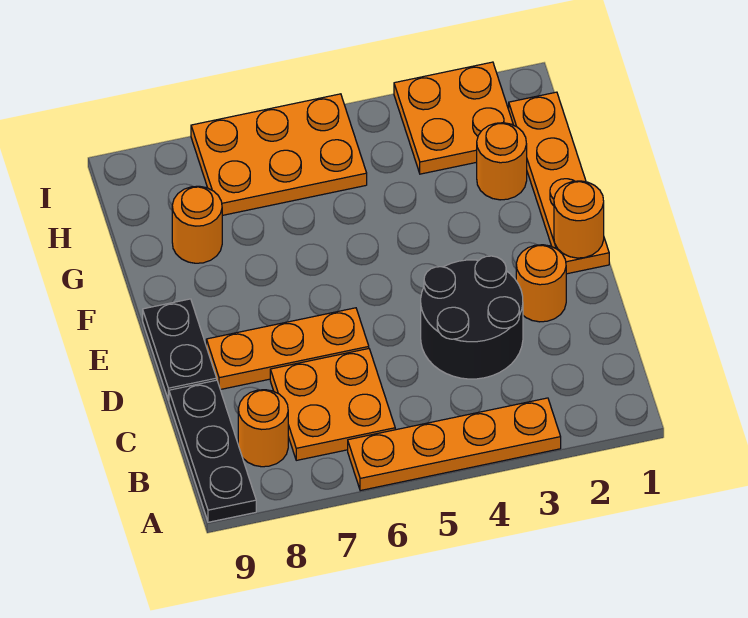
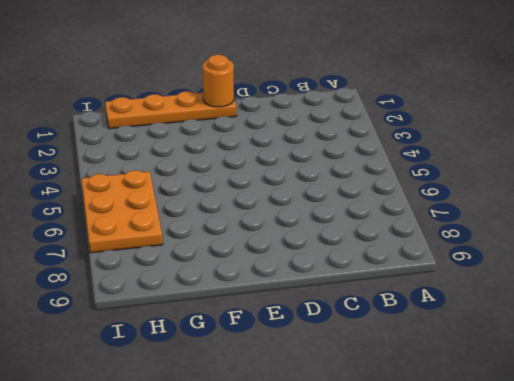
none -> orange plate A3:A6 level 1
none -> black plate A9:C9 level 1
none -> orange plate B6:C7 level 1

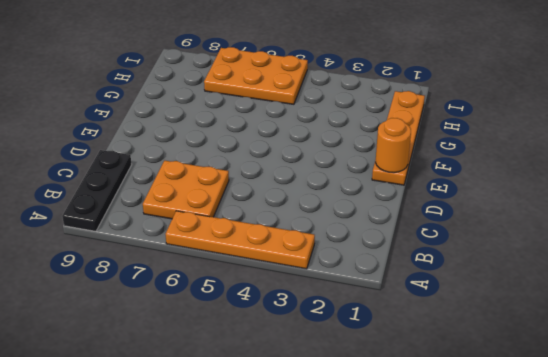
none -> orange round brick B8 level 1
none -> black round brick C3:D4 level 1
none -> orange round brick D2 level 1

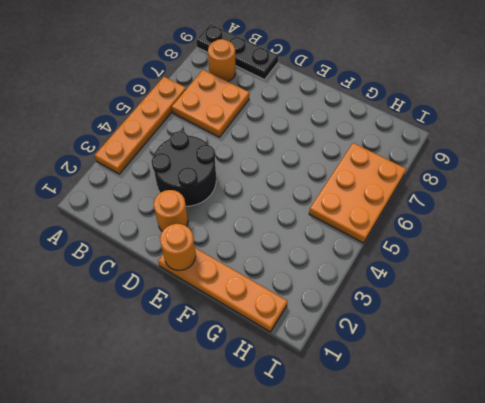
none -> orange plate D6:D8 level 1
none -> black plate D9:E9 level 1
none -> orange round brick G2 level 1

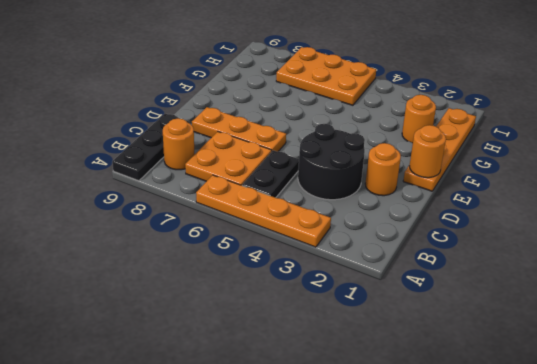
black plate B5:C5 level 1 -> black plate D9:E9 level 1
none -> orange round brick G8 level 1
none -> orange plate H2:I3 level 1

